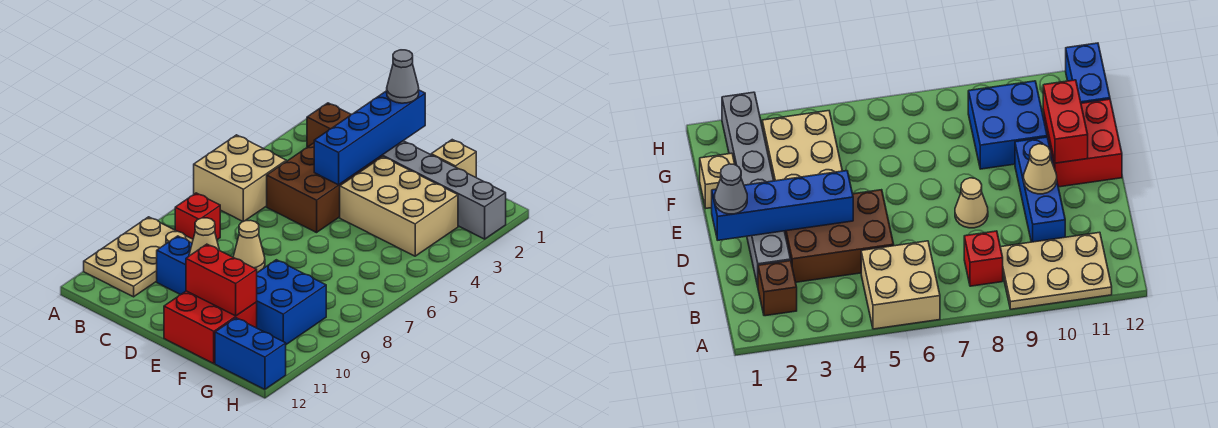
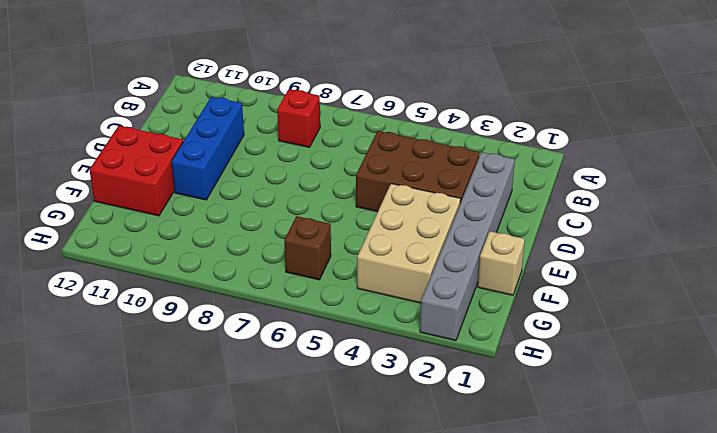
brown brick G6 level 1 -> brown brick B2 level 1
none -> tan brick A5:B6 level 1
none -> tan plate A9:B11 level 1
none -> tan cone D8 level 1

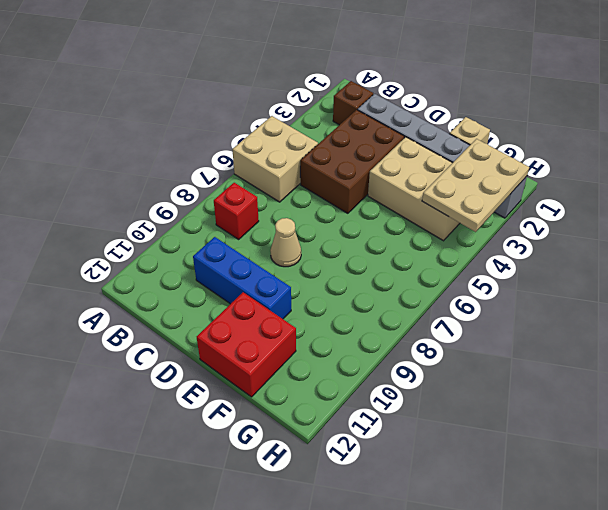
tan plate G2:H4 level 2 -> tan plate A9:B11 level 1
none -> blue brick F9:G10 level 1
none -> blue brick G12:H12 level 1
none -> blue brick D1:D4 level 2

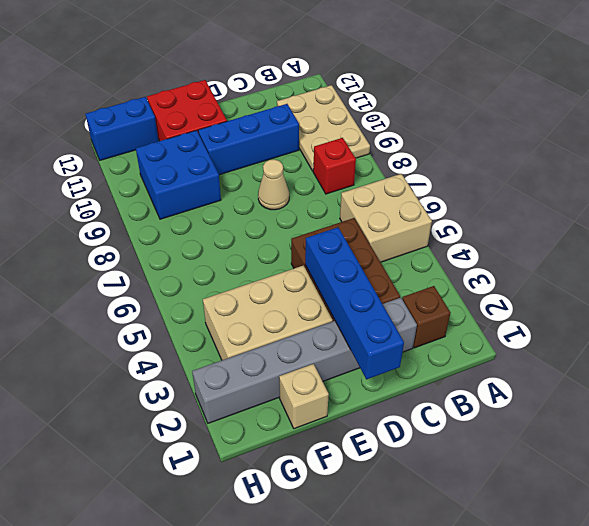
none -> tan cone D10 level 2
none -> red brick E11:F11 level 2
none -> grey cone D1 level 3

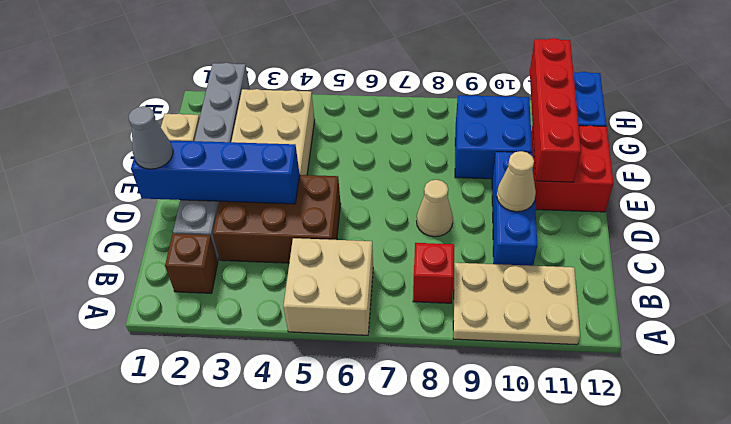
red brick E11:H11 level 2 -> red brick E11:F11 level 2

